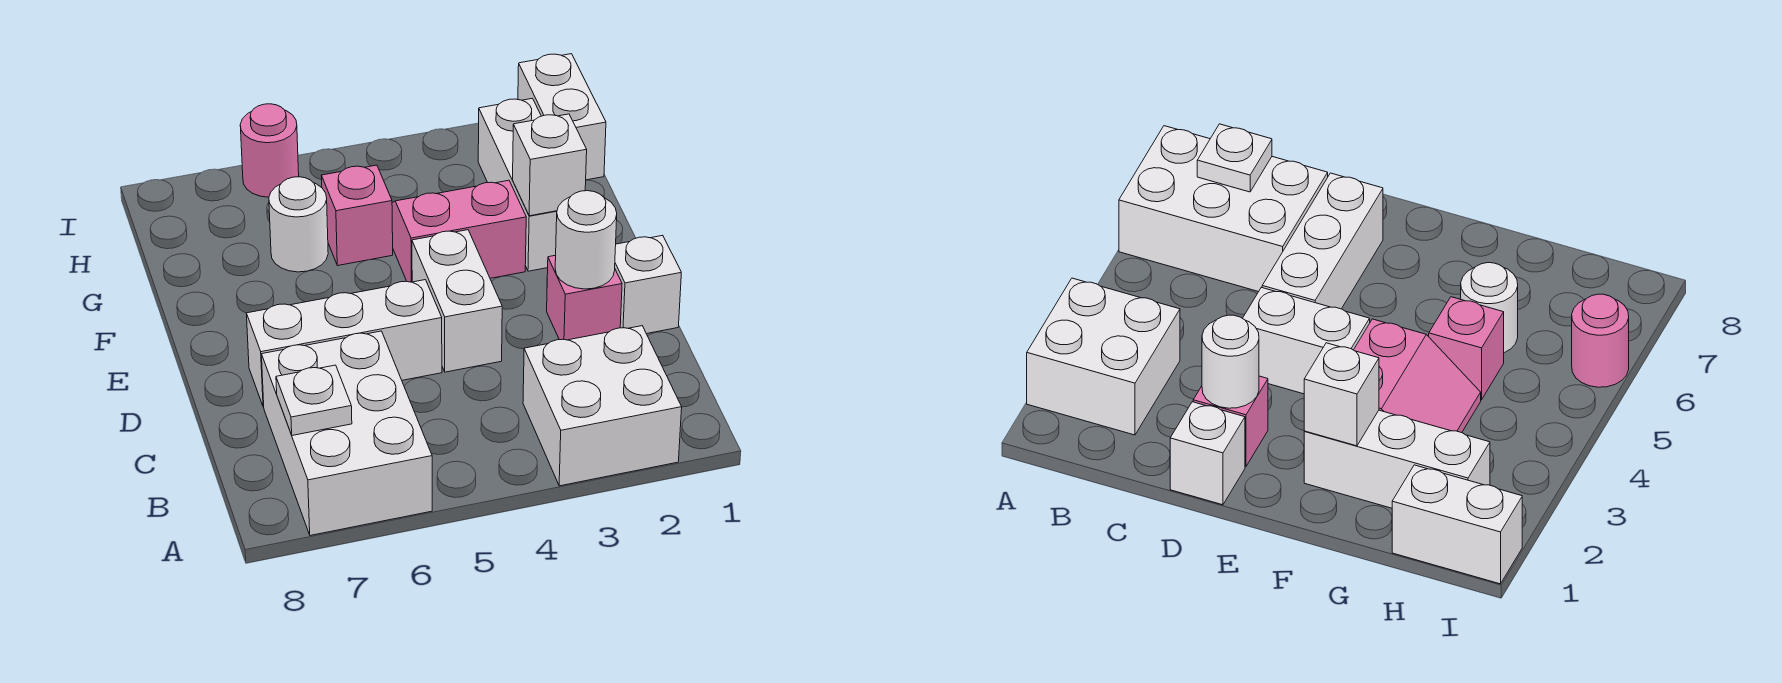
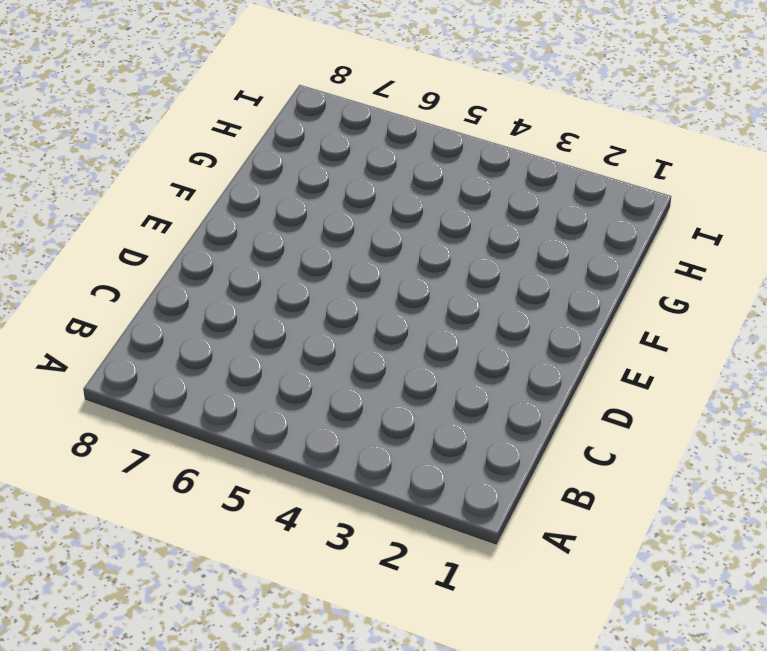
none -> white brick A2:B3 level 1
none -> white brick A6:C7 level 1
none -> white brick D1 level 1

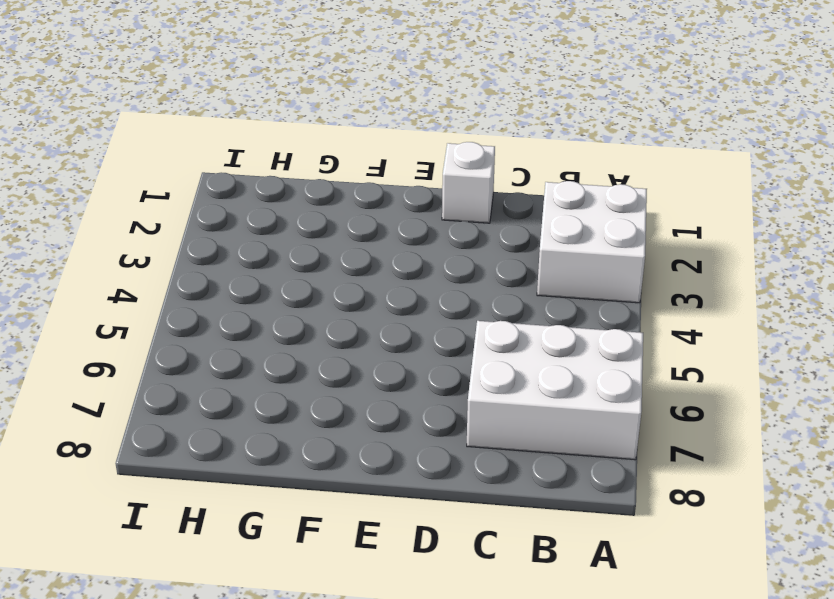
none -> pink brick D2 level 1
none -> white brick D4:E4 level 1
none -> white brick D5:D7 level 1

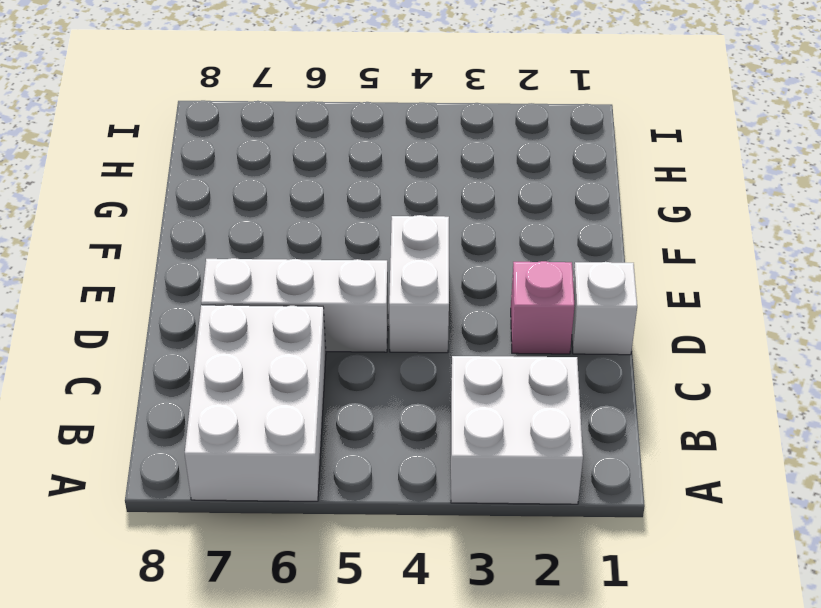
none -> white brick F2:H2 level 1
none -> pink slope F3:G4 level 1 top F
none -> pink brick G5 level 1

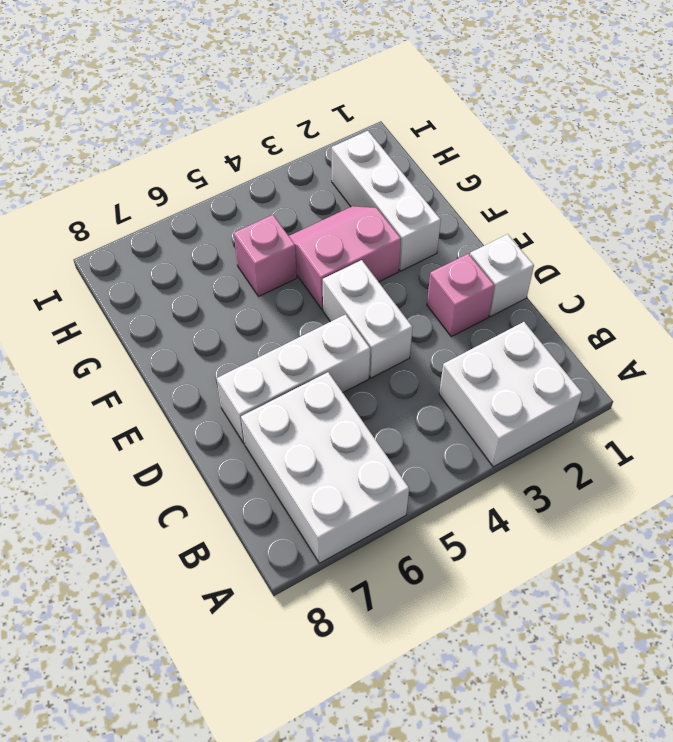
none -> white round brick G6 level 1
none -> white brick H1:I1 level 1
none -> pink round brick I6 level 1

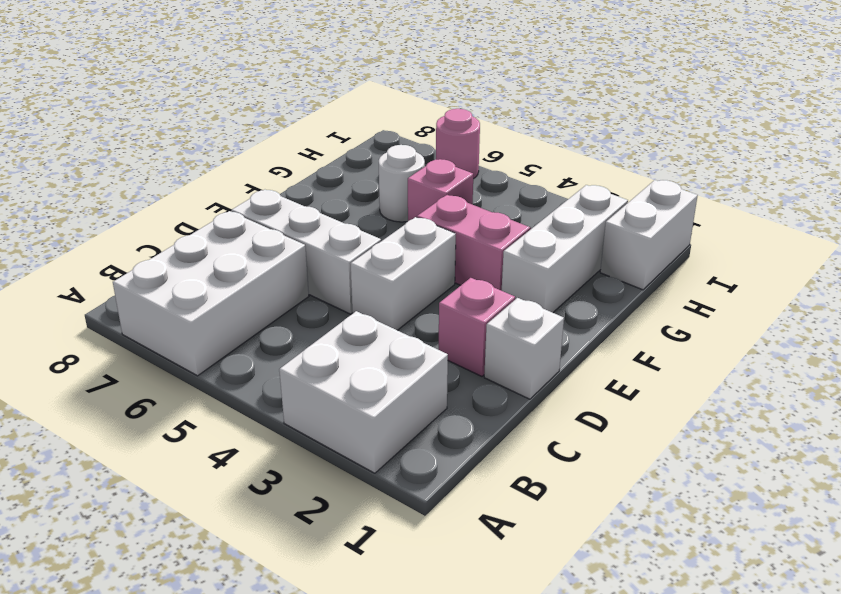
none -> white plate B7 level 2
none -> white round brick D2 level 2
none -> white brick F2 level 2

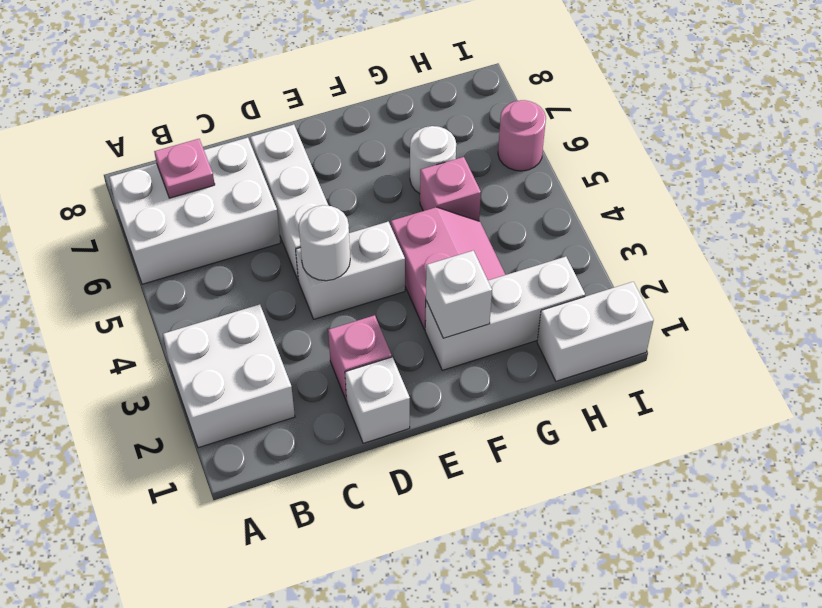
pink plate B7 level 2 -> white plate B7 level 2
white round brick D4 level 2 -> white round brick D2 level 2

